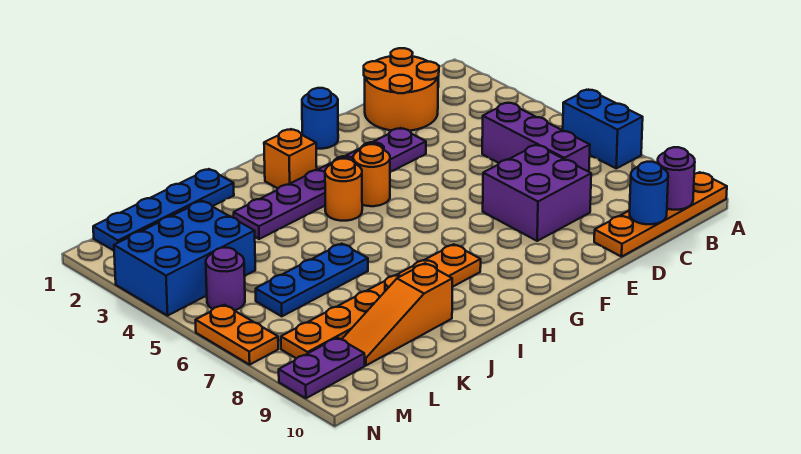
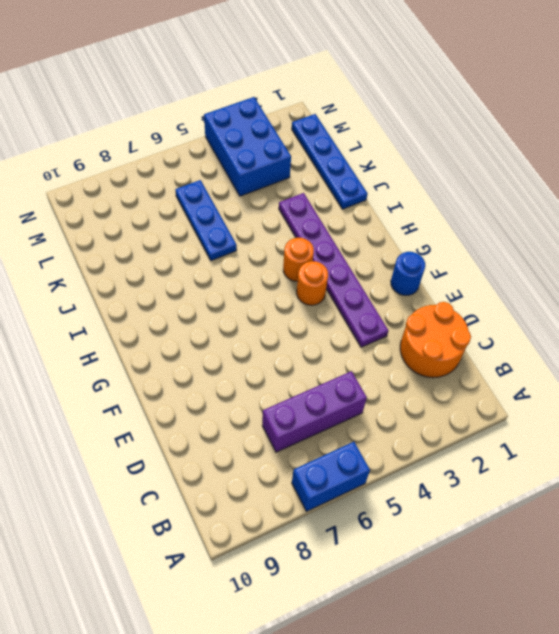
none -> orange plate A10:D10 level 1
none -> purple brick D7:E8 level 1
none -> orange brick H2 level 1

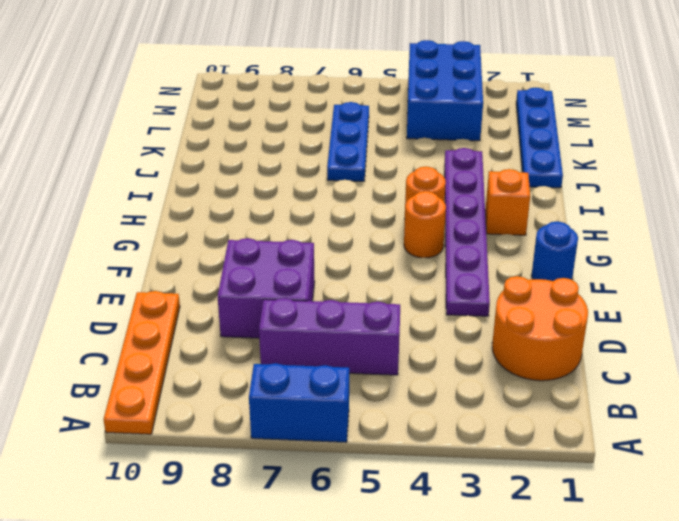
none -> orange plate H8:M8 level 1
none -> orange slope J9:L9 level 1 top J
none -> purple round brick M5 level 1

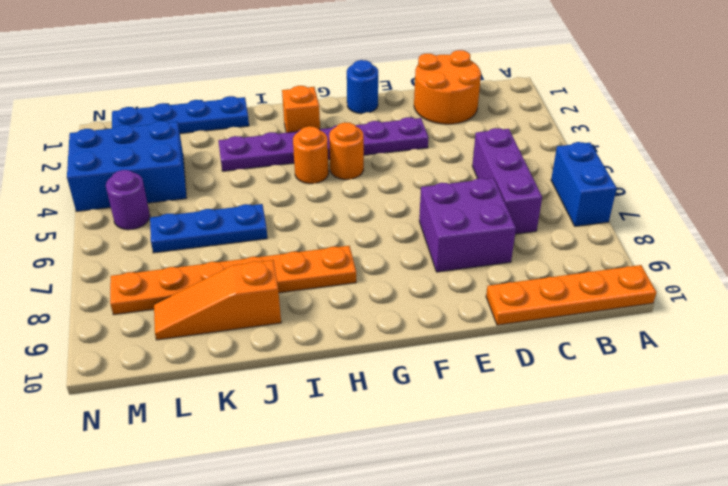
none -> purple plate M9:N9 level 1
none -> orange plate N6:N7 level 1
none -> purple round brick B10 level 2

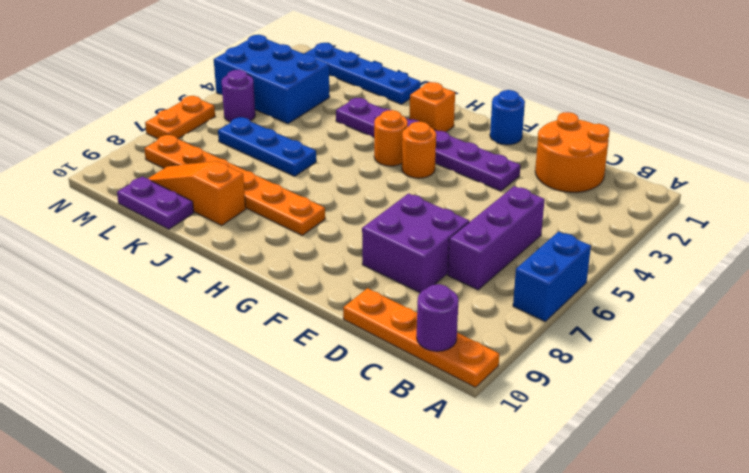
purple plate K10:L10 level 1 -> purple plate M9:N9 level 1
none -> blue round brick C10 level 2

